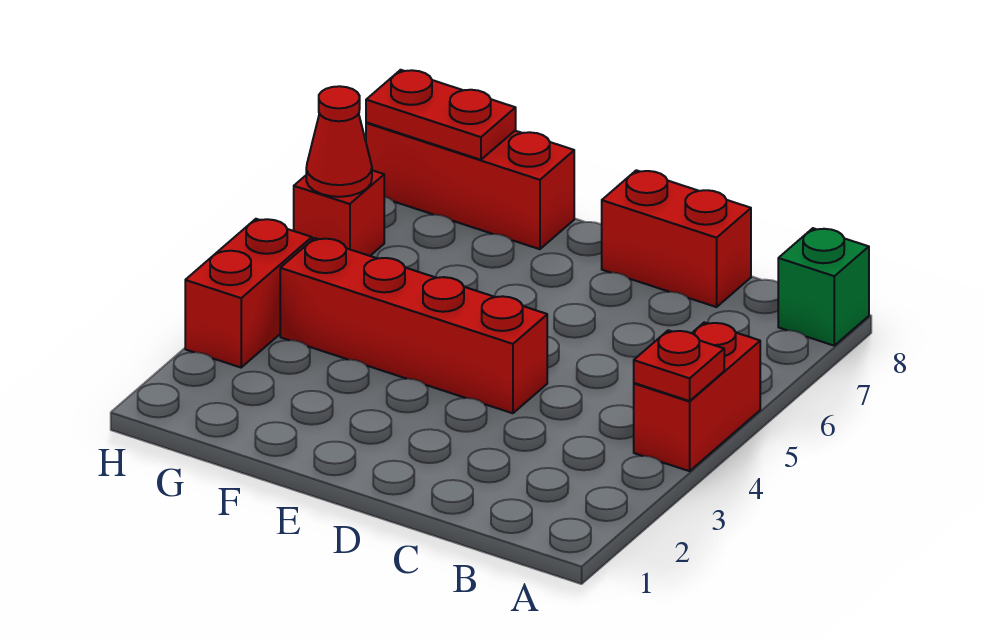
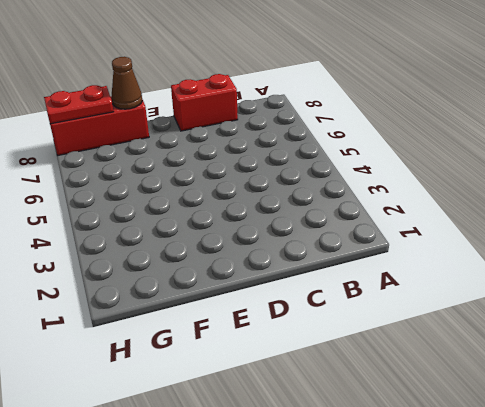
brown cone F8 level 2 -> none
none -> red brick A4:A5 level 1
none -> green brick A8 level 1

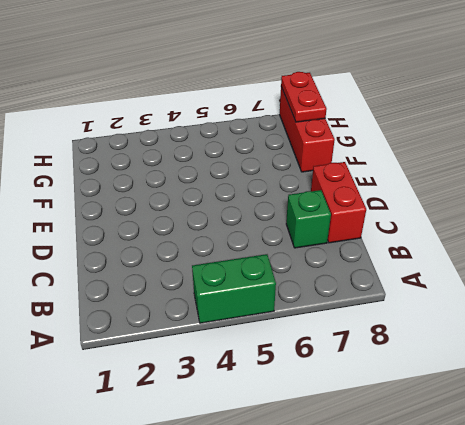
green brick A4:A5 level 1 -> red brick A4:A5 level 1
green brick C7 level 1 -> green brick A8 level 1
none -> red brick D4:G4 level 1
none -> red brick H3:H4 level 1

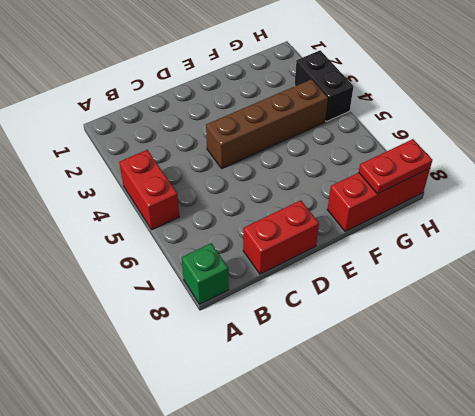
brown brick D4:G4 level 1 -> red brick D4:G4 level 1
black brick H3:H4 level 1 -> red brick H3:H4 level 1
none -> red brick H6 level 1
none -> red plate A4 level 2

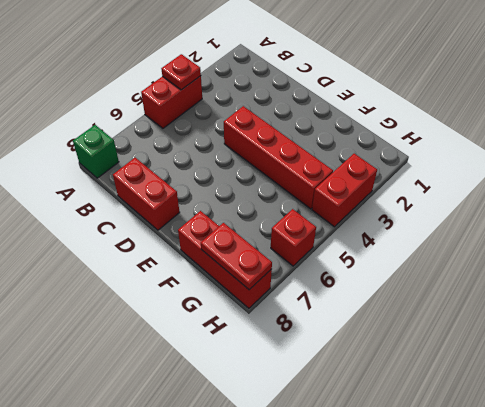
none -> red cone H6 level 2

